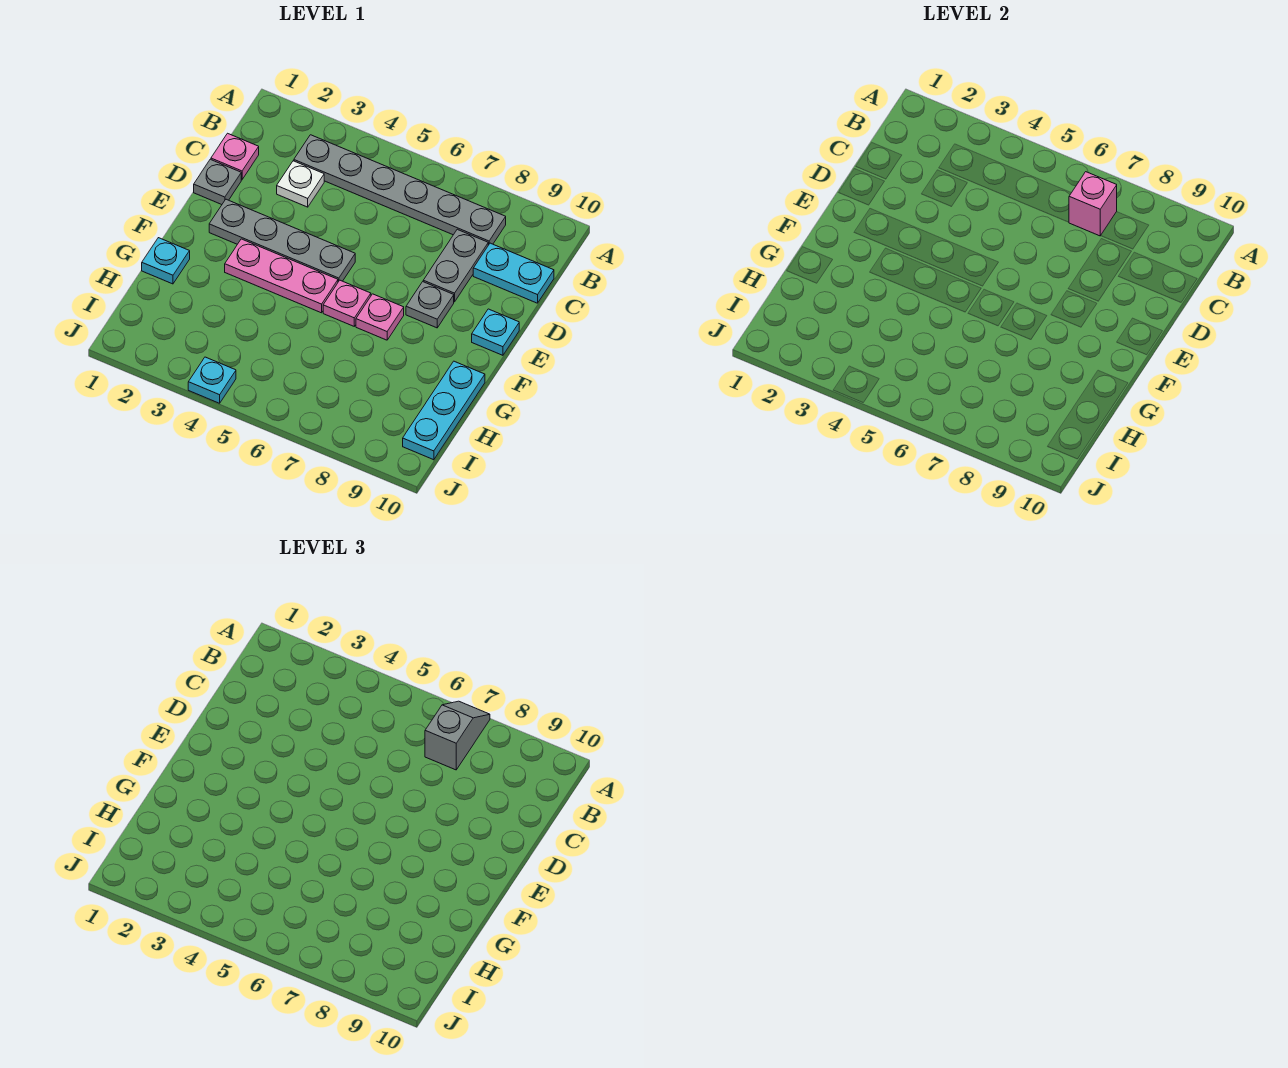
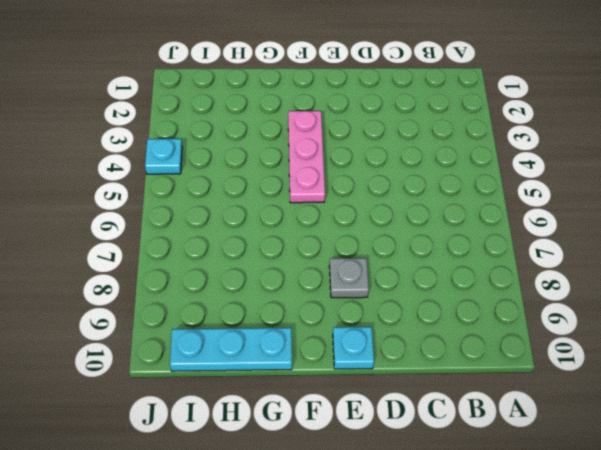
none -> grey plate B3:B8 level 1
none -> pink plate C1 level 1
none -> white plate C3 level 1

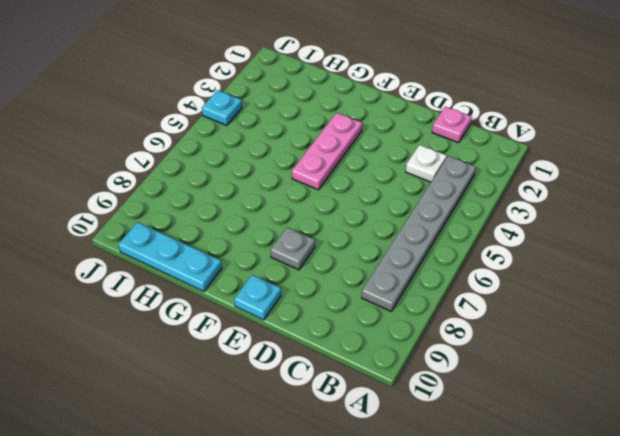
none -> grey plate C8:D8 level 1
none -> cyan plate C9:C10 level 1
none -> grey plate D1 level 1

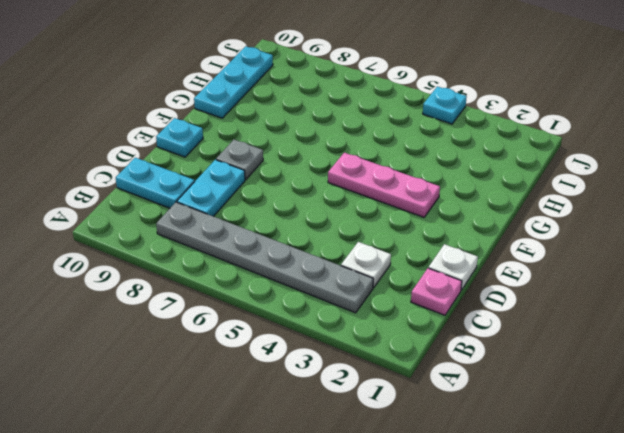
cyan plate C8:D8 level 1 -> grey plate C8:D8 level 1
white plate D1 level 1 -> grey plate D1 level 1
none -> grey plate E2:E5 level 1
none -> pink plate F6 level 1
none -> pink plate F7 level 1

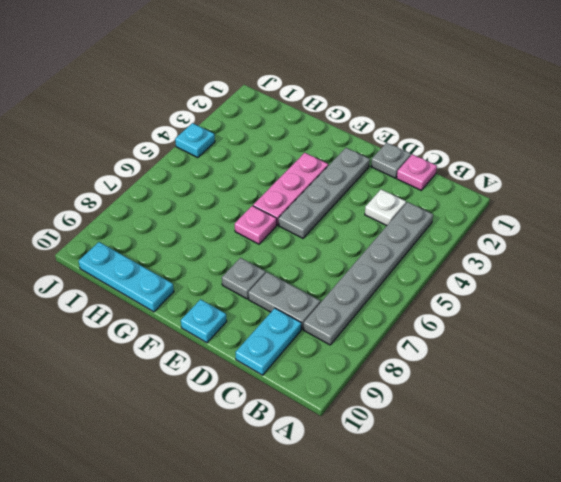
none -> pink plate F7 level 1
none -> cyan plate G1 level 1
none -> pink brick B7 level 2

